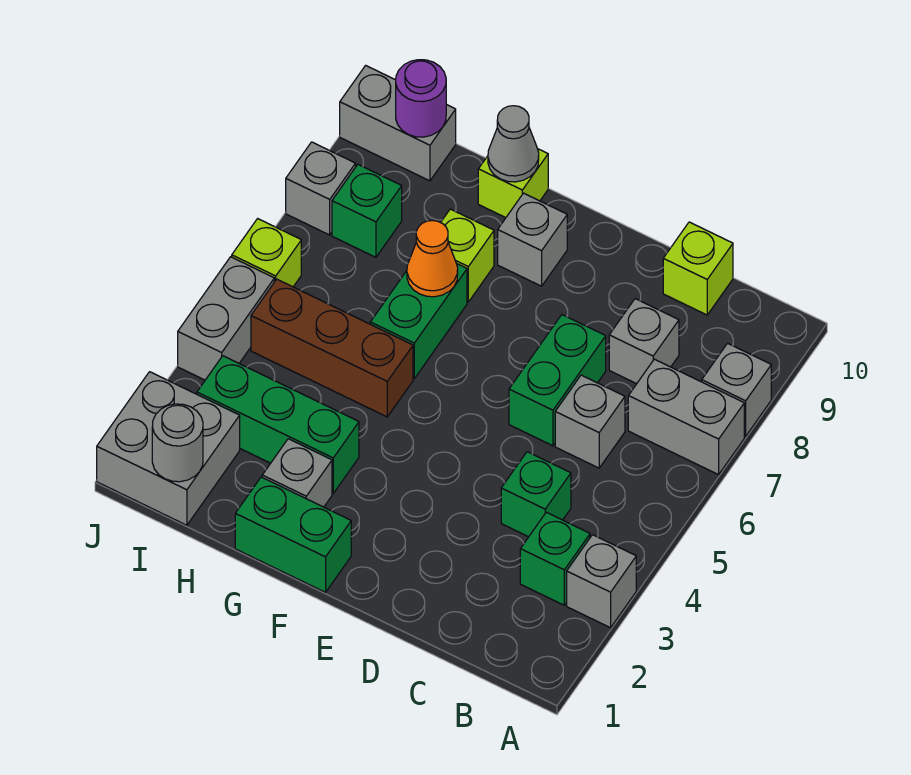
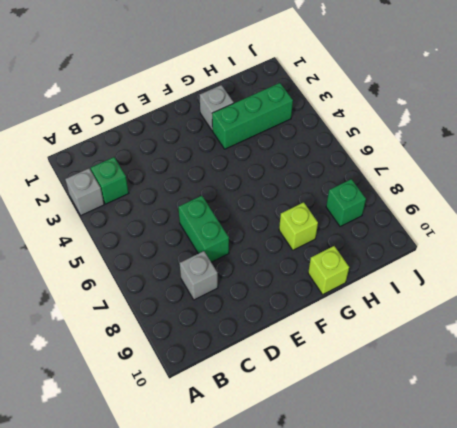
none -> grey brick A7:B7 level 1
none -> grey brick A8 level 1
none -> green brick C4 level 1

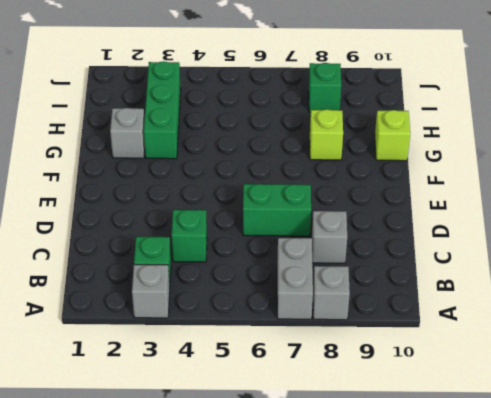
none -> grey brick C6 level 1
none -> lime brick C10 level 1
none -> green brick F1:G1 level 1

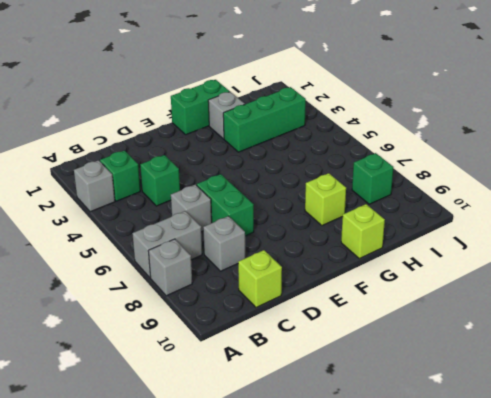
none -> grey brick F9 level 1
none -> brown brick G5:I5 level 1
none -> green brick G6:G7 level 1

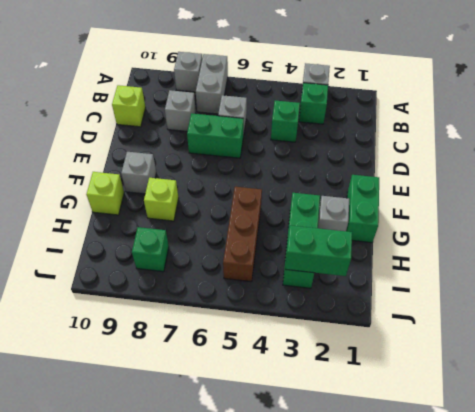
green brick I2:I3 level 2 -> green brick G6:G7 level 1
none -> grey brick I1:J2 level 1
none -> grey brick I10:J10 level 1
none -> grey brick J4:J5 level 1

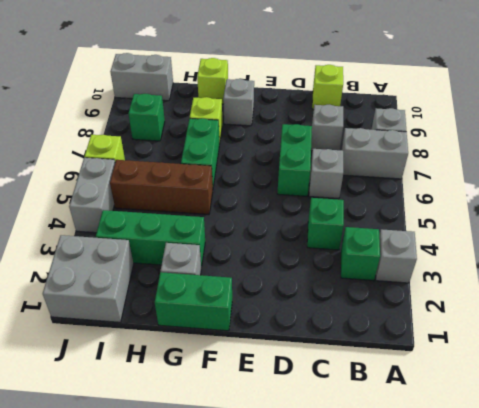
none -> grey brick J8 level 1
none -> orange cone G7 level 2
none -> grey cone G10 level 2

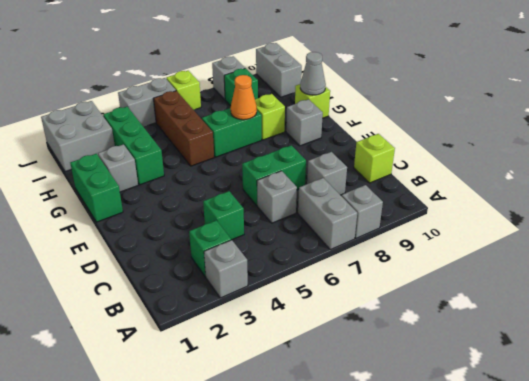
none -> grey round brick I1 level 2
none -> purple round brick I10 level 2

